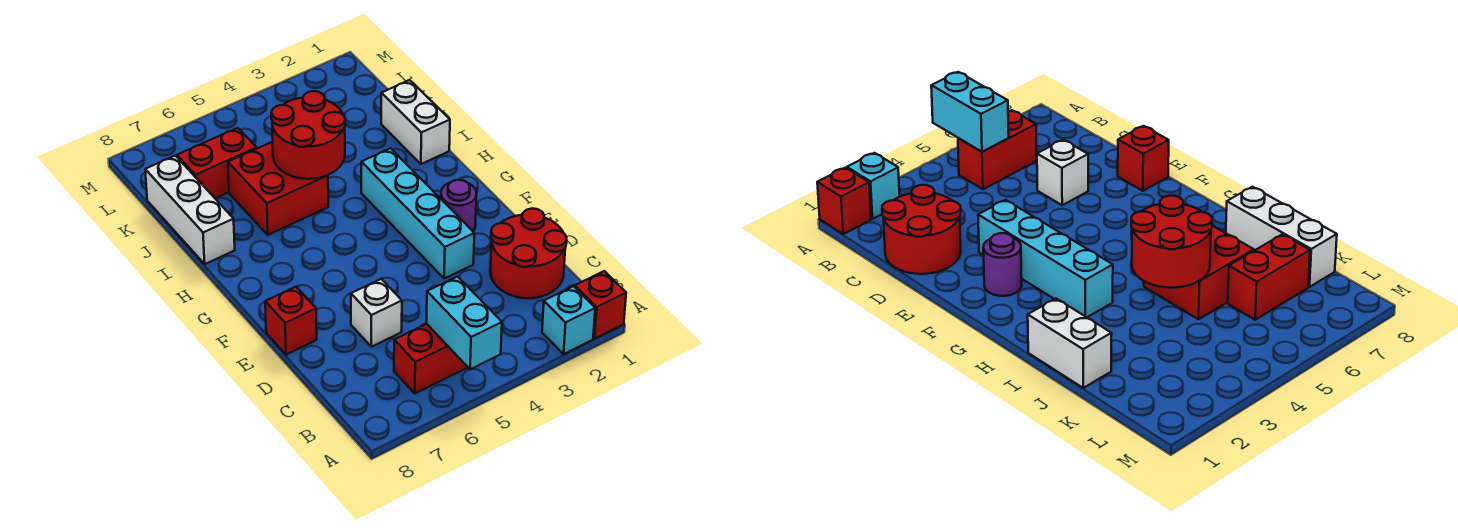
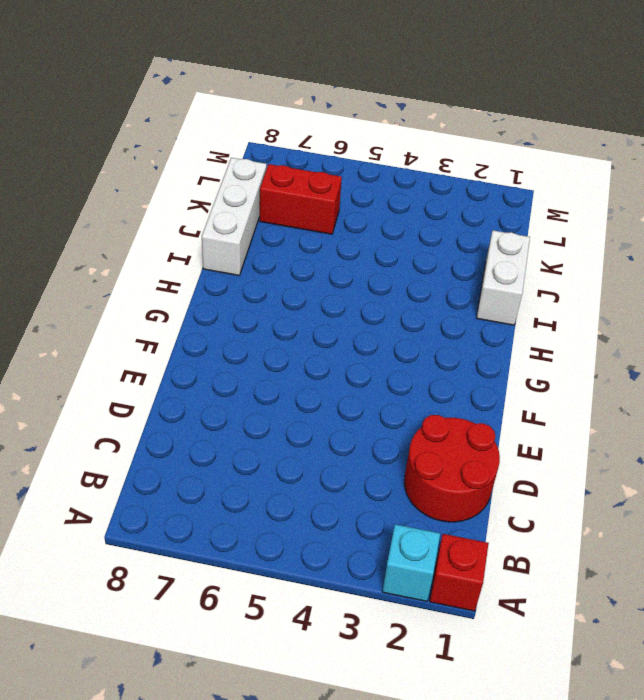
none -> red brick B5:B6 level 1
none -> white brick D6 level 1
none -> cyan brick E3:H3 level 1

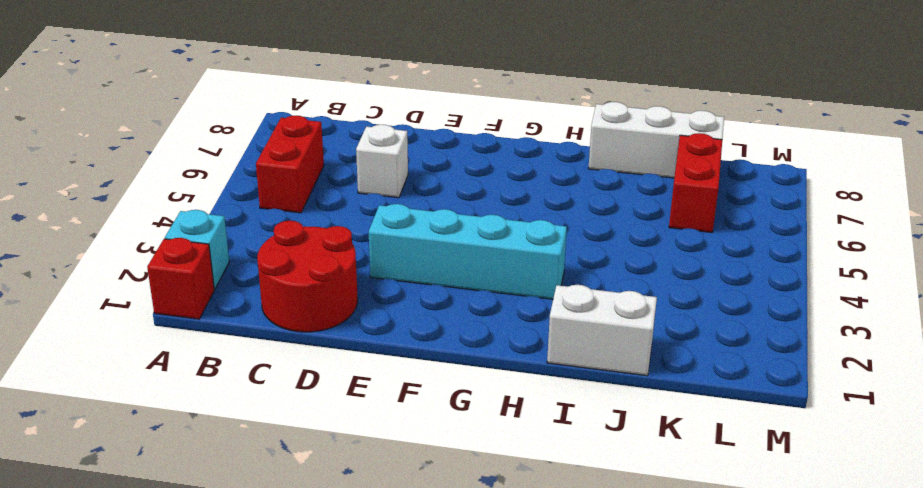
none -> red brick E8 level 1
none -> purple round brick F2 level 1
none -> red brick I5:J6 level 1

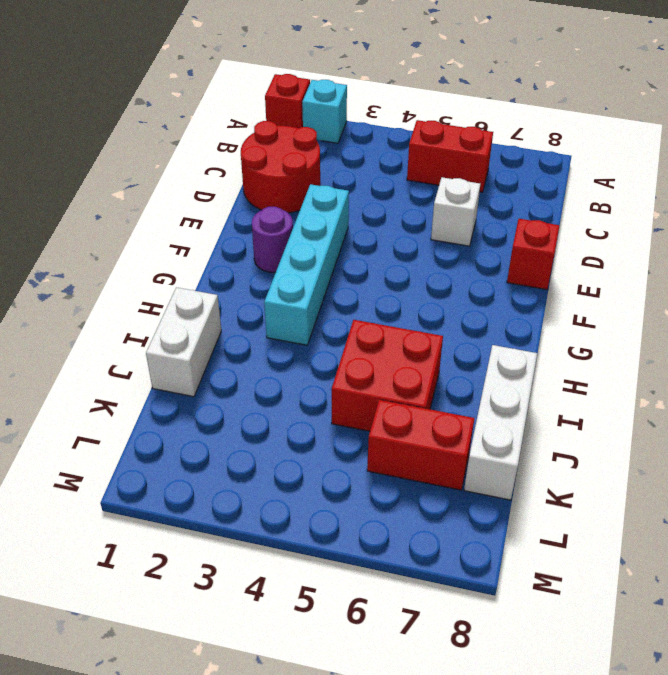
none -> cyan brick A5:B5 level 2
none -> red round brick I4:J5 level 2

